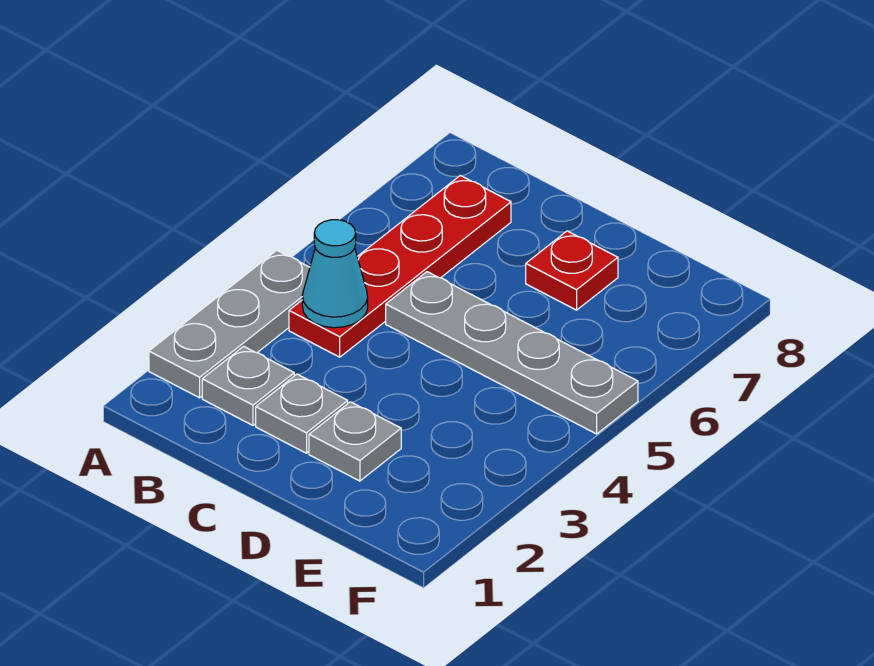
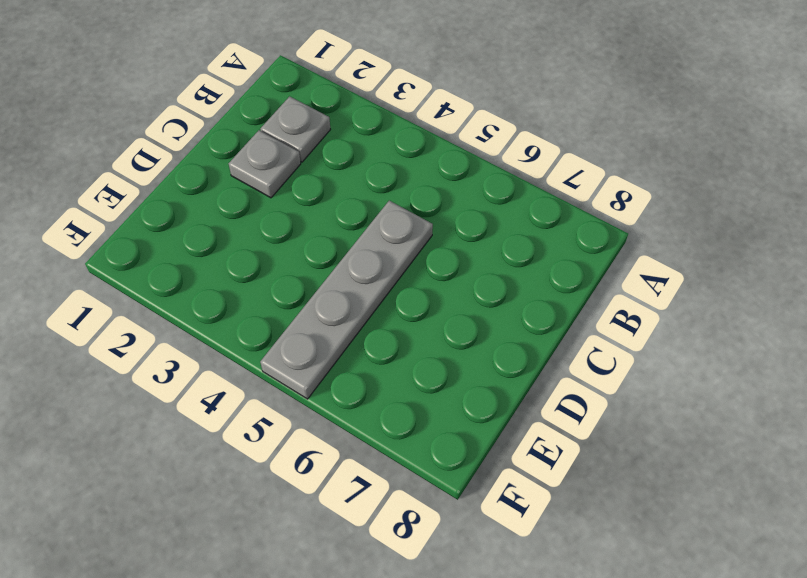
none -> grey plate A2:A4 level 1
none -> red plate B4:B7 level 1

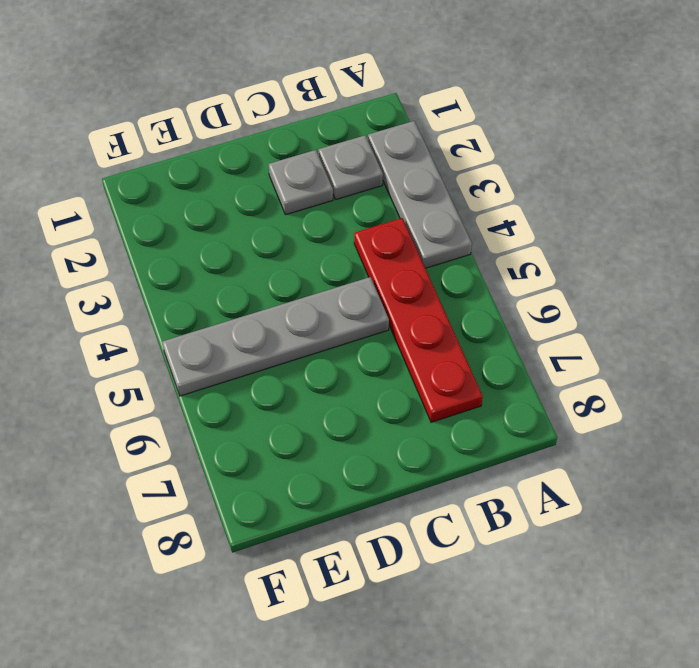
none -> grey plate D2 level 1
none -> red plate D7 level 1

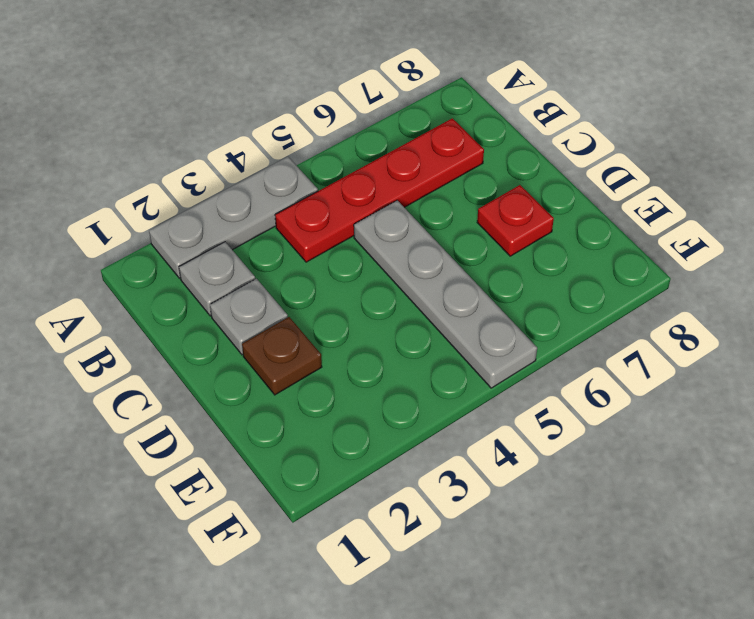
brown plate D2 level 1 -> grey plate D2 level 1
none -> cyan cone B4 level 2

